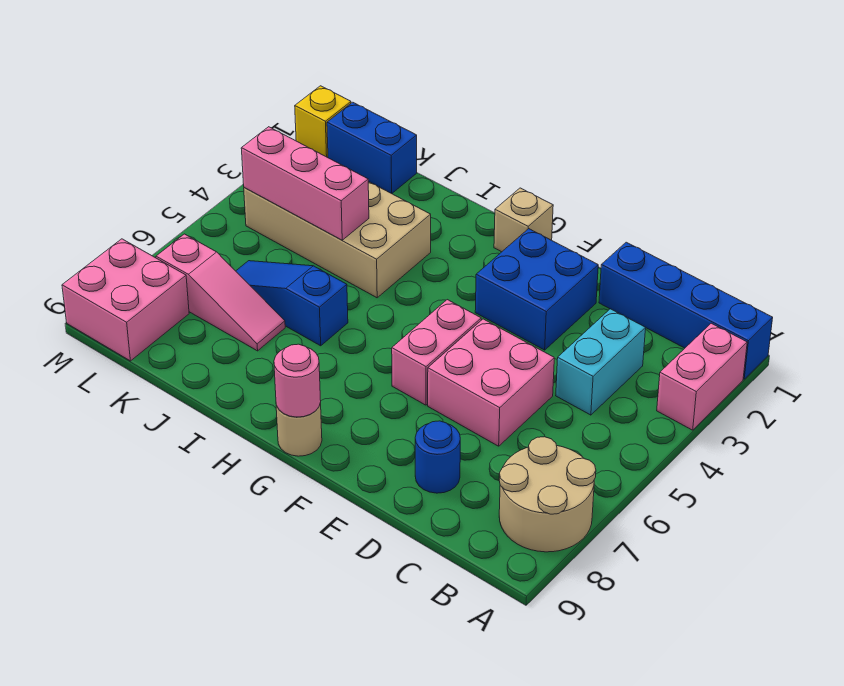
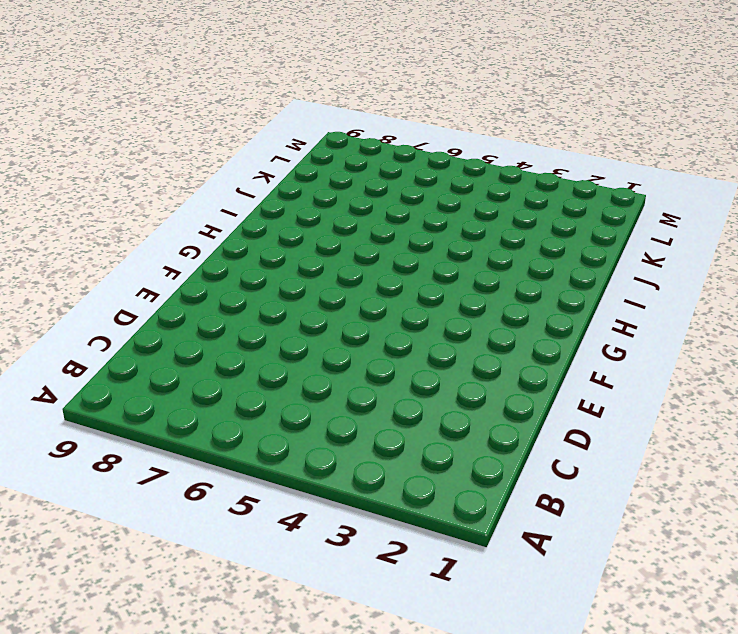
none -> blue brick A1:D1 level 1
none -> pink brick A2:A3 level 1
none -> tan round brick A7:B8 level 1

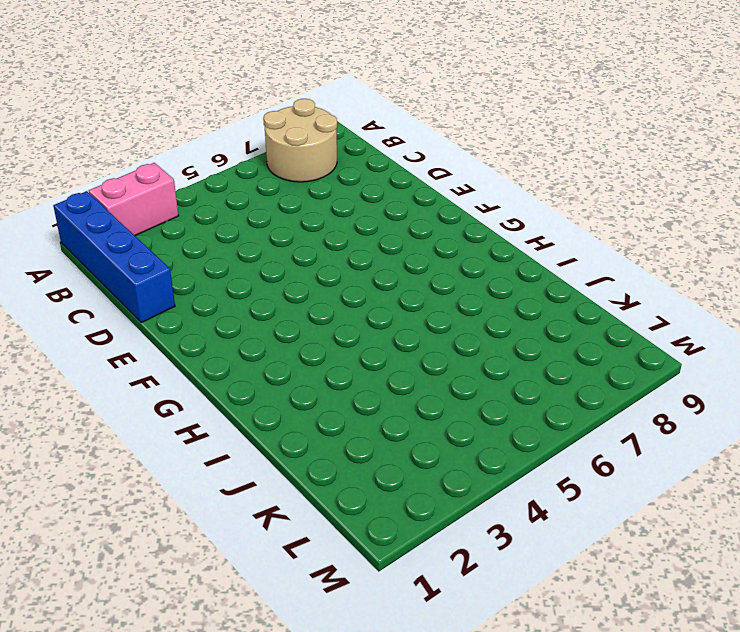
none -> cyan brick C3:C4 level 1
none -> pink brick D5:E6 level 1
none -> blue round brick D8 level 1

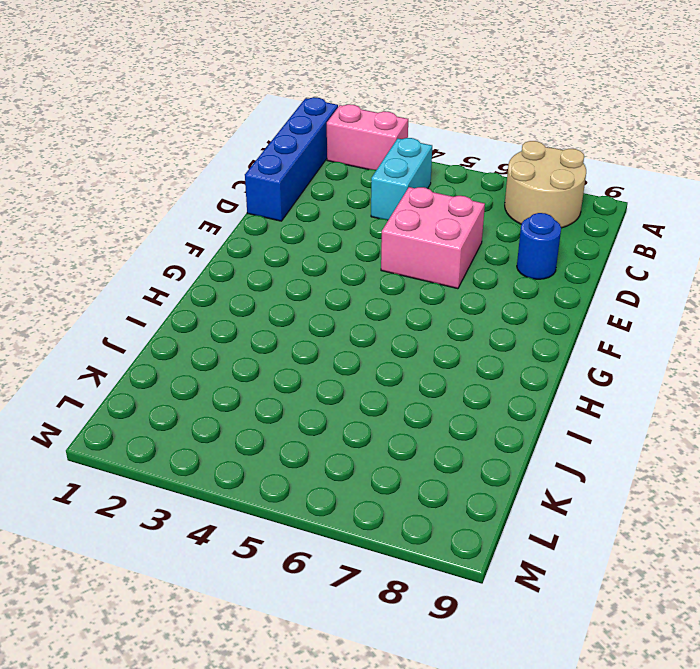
cyan brick B4:C4 level 1 -> cyan brick C3:C4 level 1
none -> blue brick E2:F3 level 1
none -> pink brick F5:F6 level 1
none -> tan brick G1 level 1

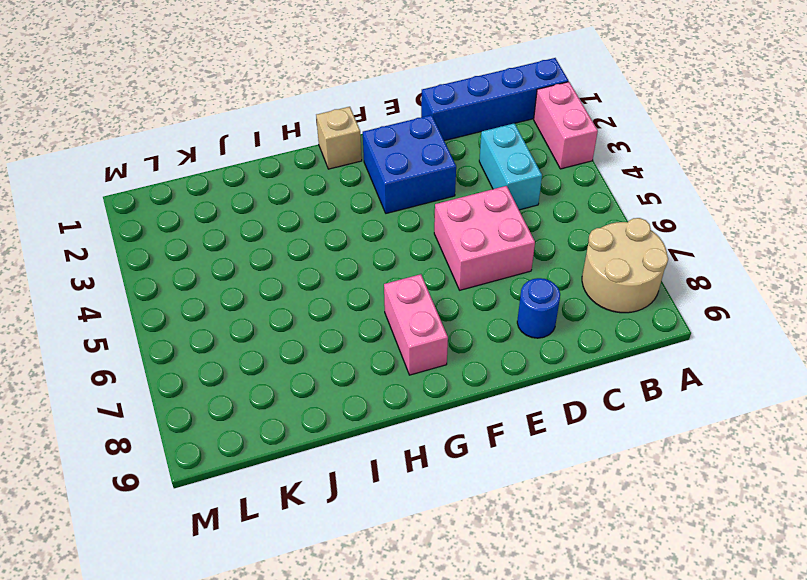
pink brick G7:G8 level 1 -> pink brick F5:F6 level 1
none -> tan round brick G9 level 1
none -> tan brick I3:L4 level 1
none -> blue slope I6:K6 level 1 top I

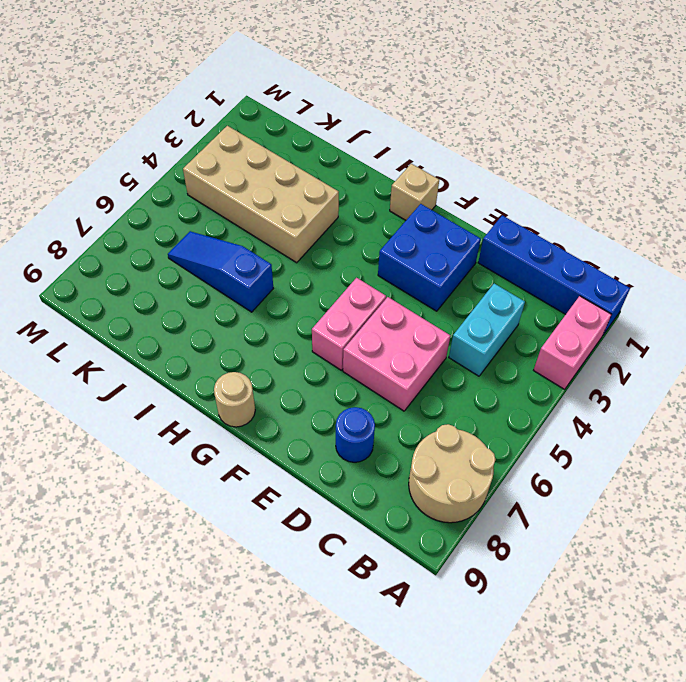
none -> pink slope J7:L7 level 1 top L
none -> blue brick K1:L1 level 1
none -> pink brick L8:M9 level 1

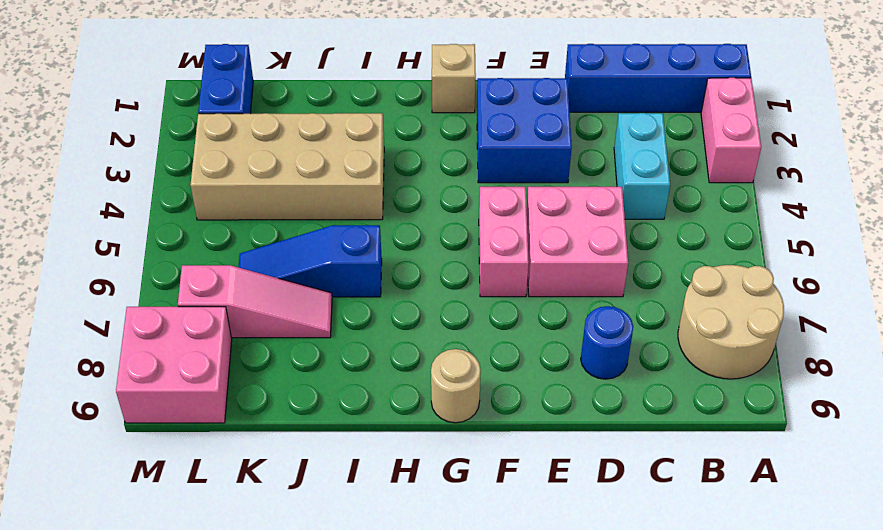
blue brick L1:L2 level 1 -> blue brick K1:L1 level 1
none -> yellow brick M1 level 1
none -> pink round brick G9 level 2
none -> pink brick J4:L4 level 2

